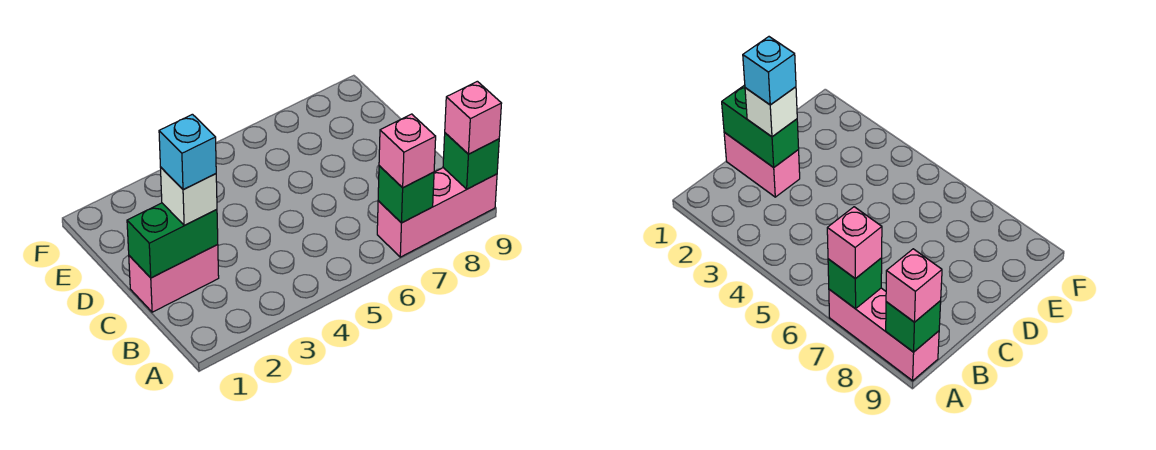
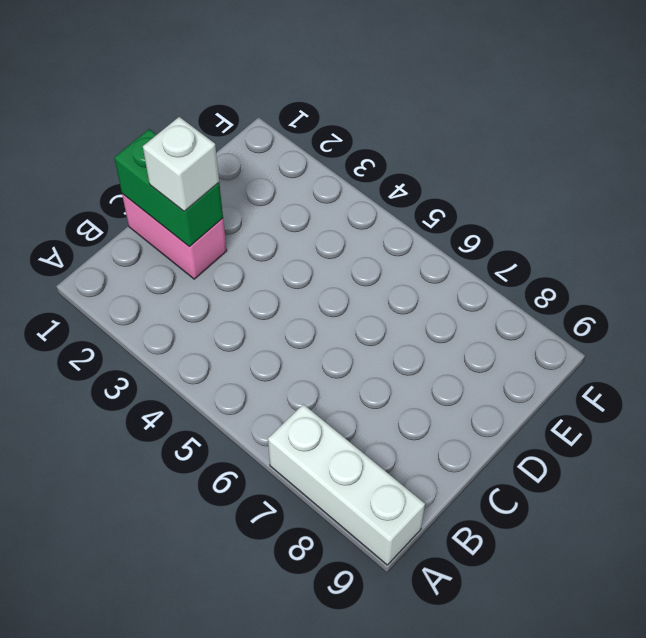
white brick A7:A9 level 1 -> pink brick A7:A9 level 1
none -> green brick A7 level 2
none -> green brick A9 level 2

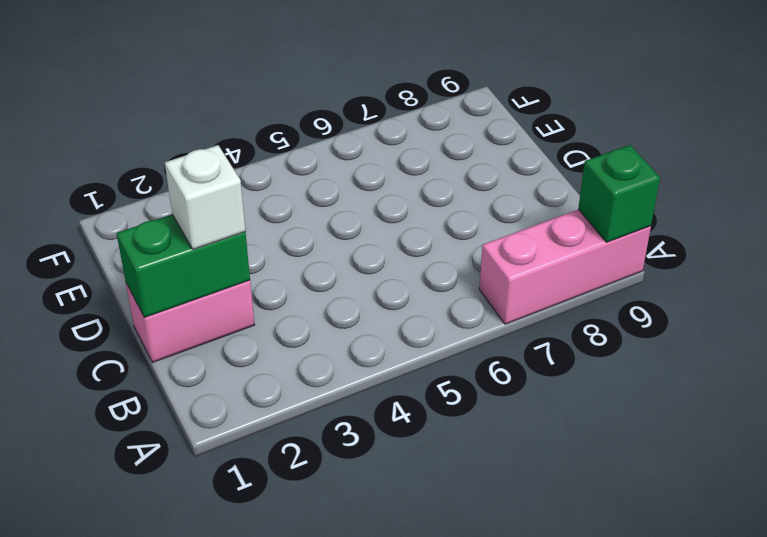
none -> green brick A7 level 2
none -> pink brick A7 level 3

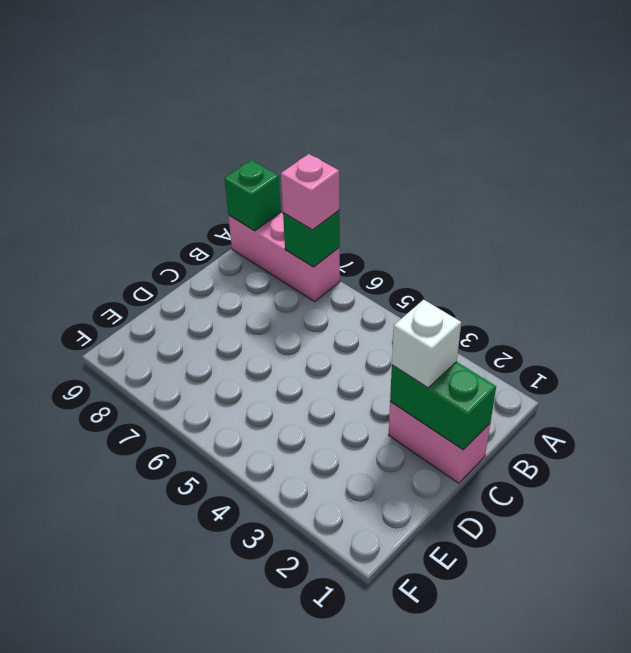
none -> pink brick A9 level 3
none -> cyan brick C2 level 4

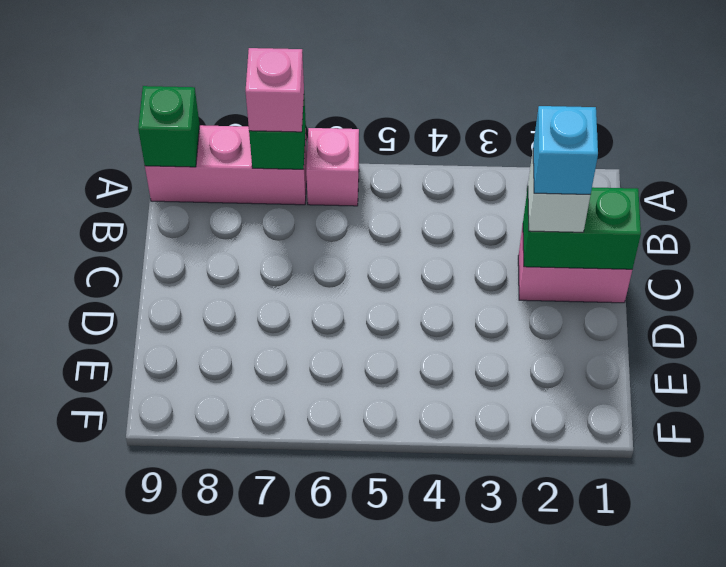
pink brick A6 level 1 -> pink brick A9 level 3

